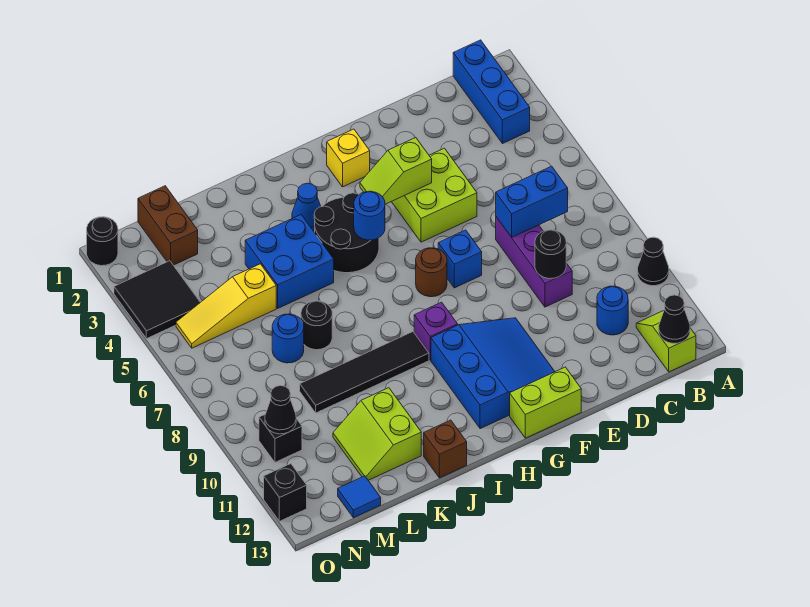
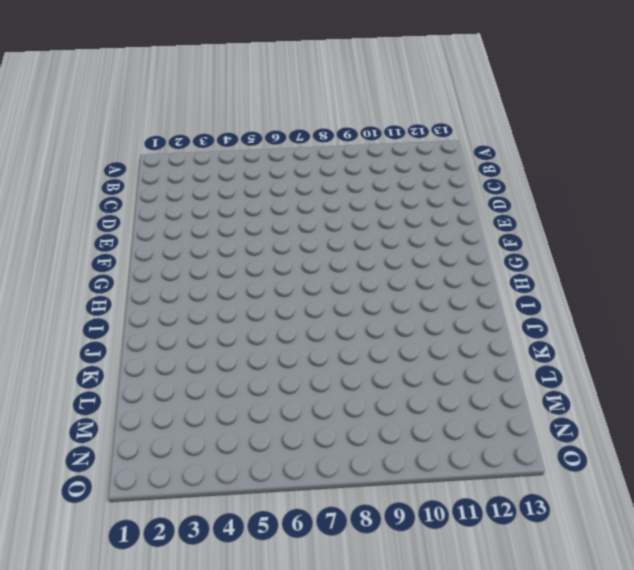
none -> black cone A10 level 1
none -> blue brick B1:B3 level 1
none -> lime slope B12:B13 level 1 top 13
none -> blue round brick C11 level 1

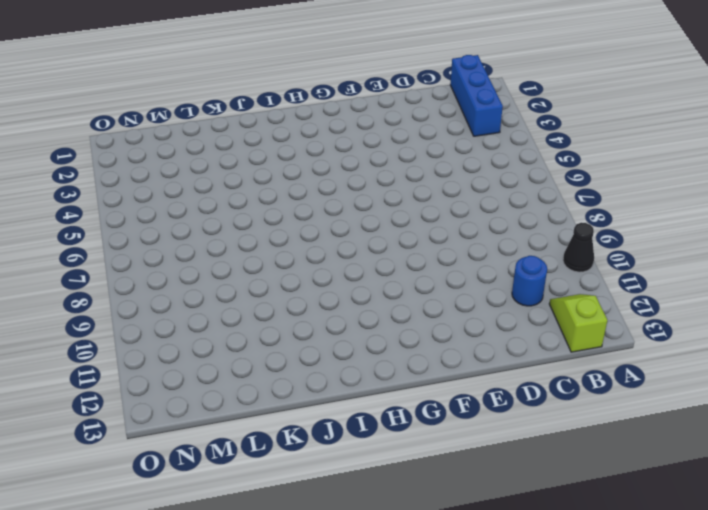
none -> purple brick D7:D9 level 1
none -> lime brick E4:F5 level 1
none -> blue brick F7 level 1
none -> blue slope F10:H12 level 1 top H

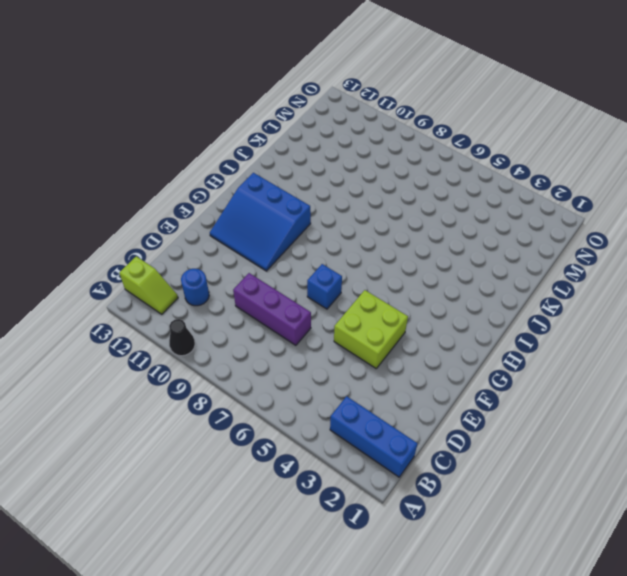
none -> lime brick F13:G13 level 1
none -> yellow brick G2 level 1
none -> brown round brick G7 level 1
none -> black round brick H4:I5 level 1

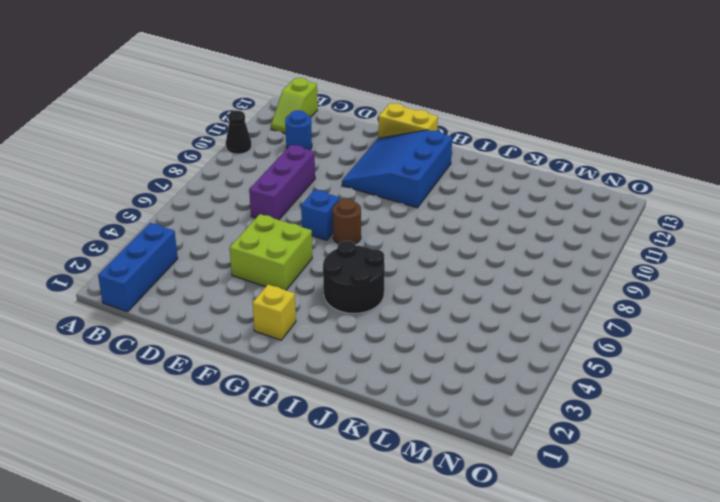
yellow brick F13:G13 level 1 -> lime brick F13:G13 level 1
none -> purple brick H9 level 1
none -> blue cone I3 level 1
none -> black tile I9:L9 level 1
none -> blue brick J4:K5 level 1

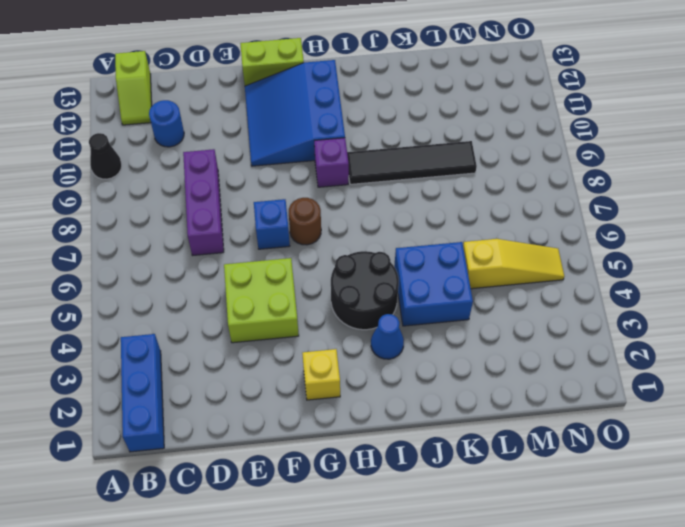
none -> brown brick J13 level 1
none -> black round brick K7 level 1
none -> lime slope K11:L12 level 1 top K
none -> blue round brick L7 level 1

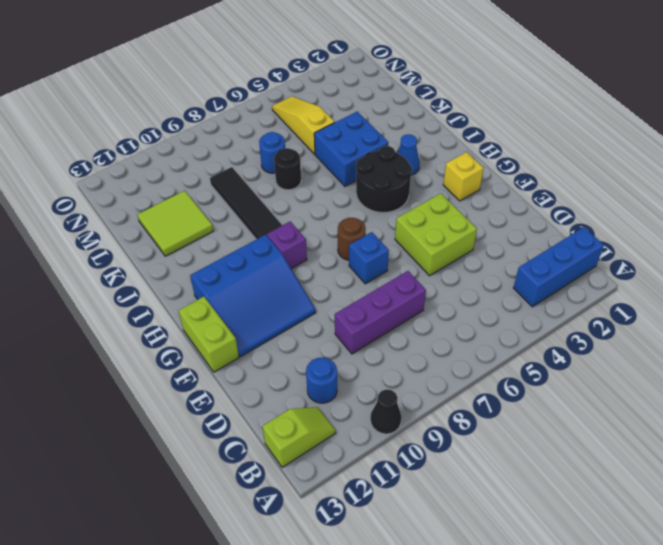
lime tile K11:L12 level 1 -> lime slope K11:L12 level 1 top K
none -> brown brick J13 level 1
none -> brown brick M1:M2 level 1
none -> blue tile M13 level 1
none -> black tile N3:O4 level 1

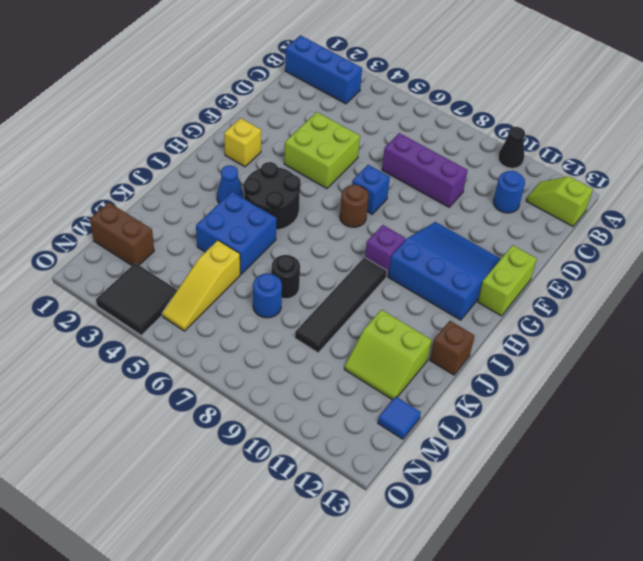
none -> black brick N10 level 1
none -> black round brick O1 level 1
none -> black brick O12 level 1
none -> black cone B13 level 2

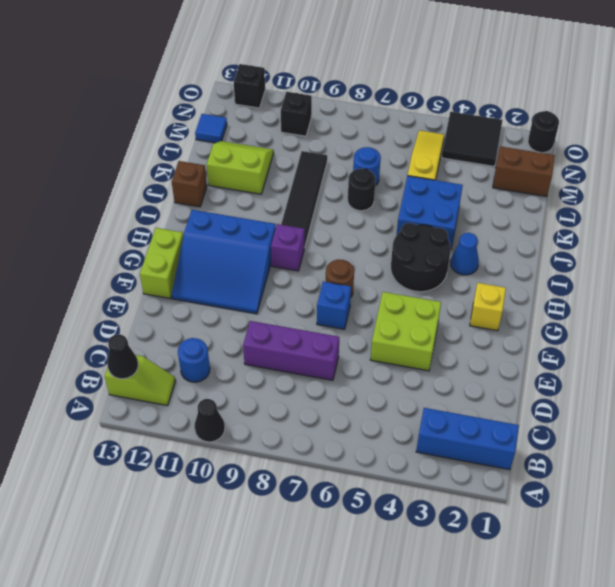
none -> blue brick C7:D7 level 2
none -> black round brick D9 level 2
none -> lime slope F4:G4 level 2 top F
none -> blue round brick H5 level 2

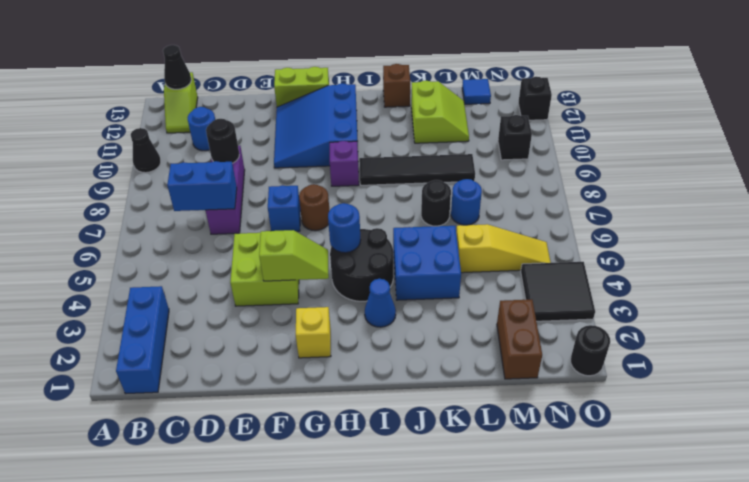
none -> black cone N10 level 2

